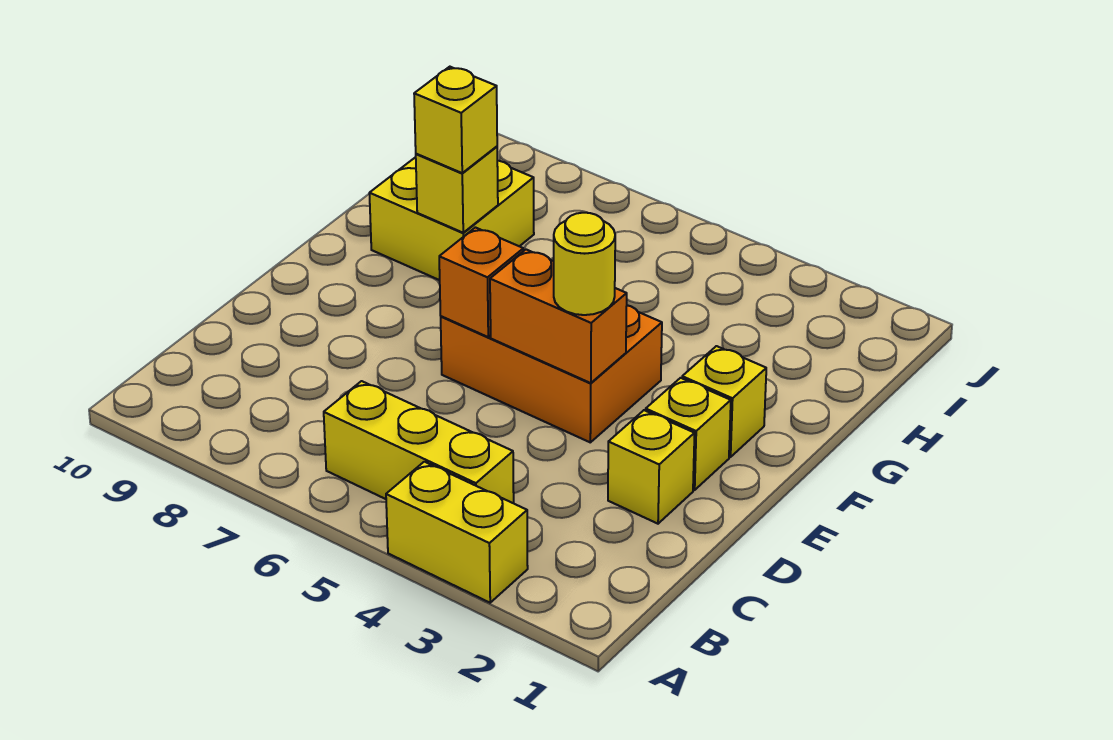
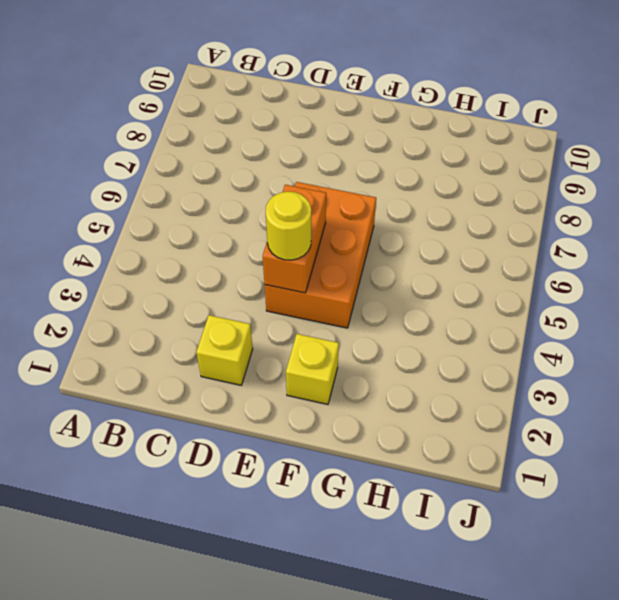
none -> yellow brick A3:A4 level 1
none -> yellow brick B4:B6 level 1
none -> yellow brick E2 level 1

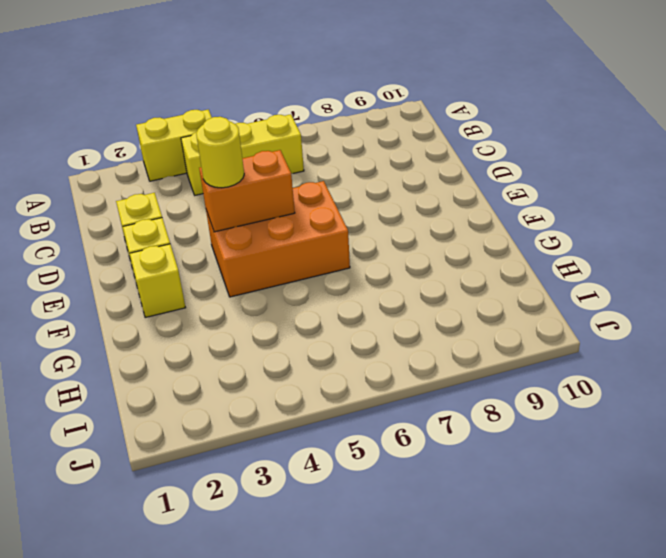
none -> yellow brick G8:H9 level 1
none -> orange brick E6 level 2
none -> yellow brick G8 level 2

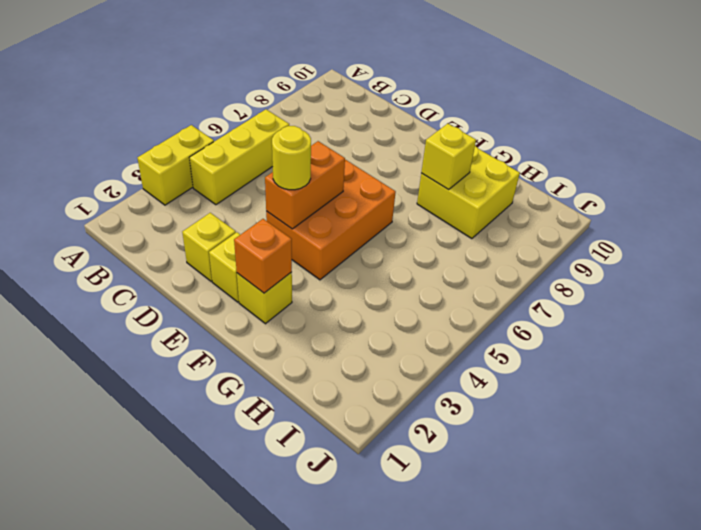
orange brick F2 level 2 -> orange brick E6 level 2
none -> yellow brick G8 level 3

